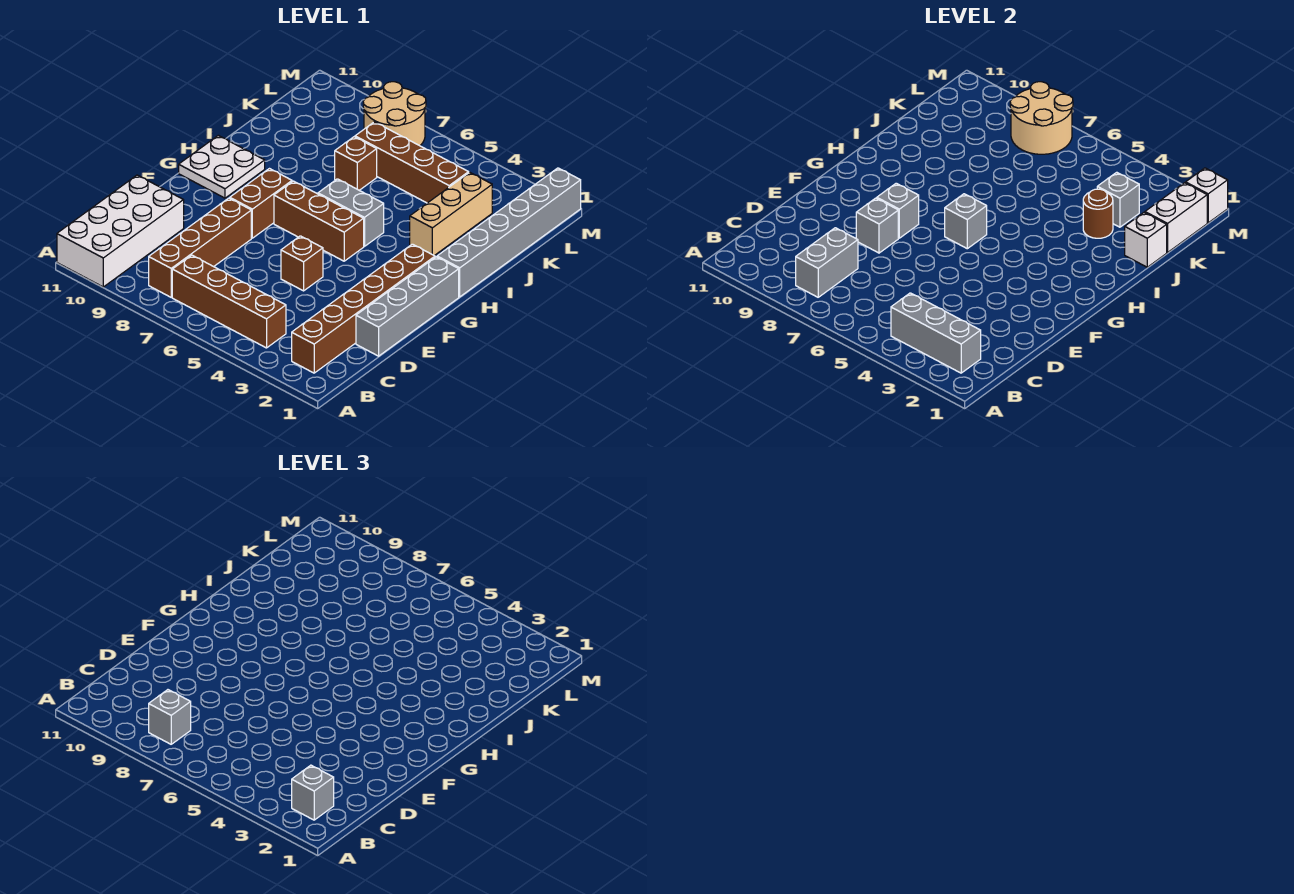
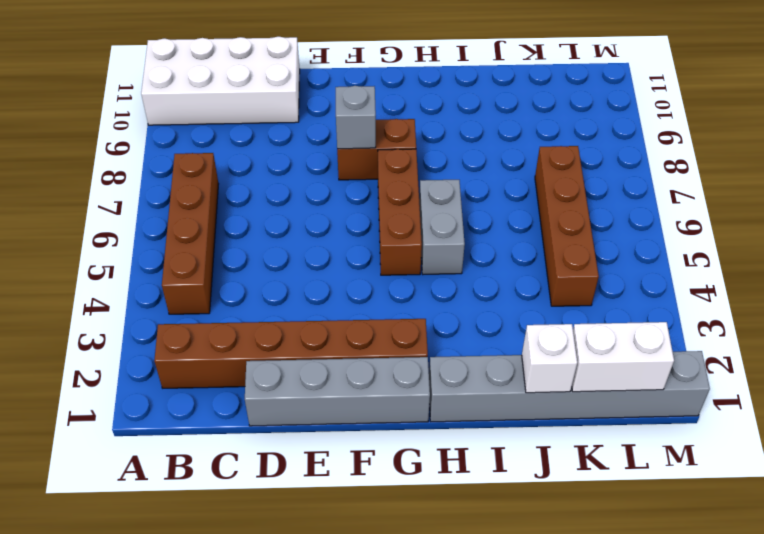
none -> brown brick B8:E8 level 1
none -> brown brick E5 level 1
none -> white plate G10:H11 level 1

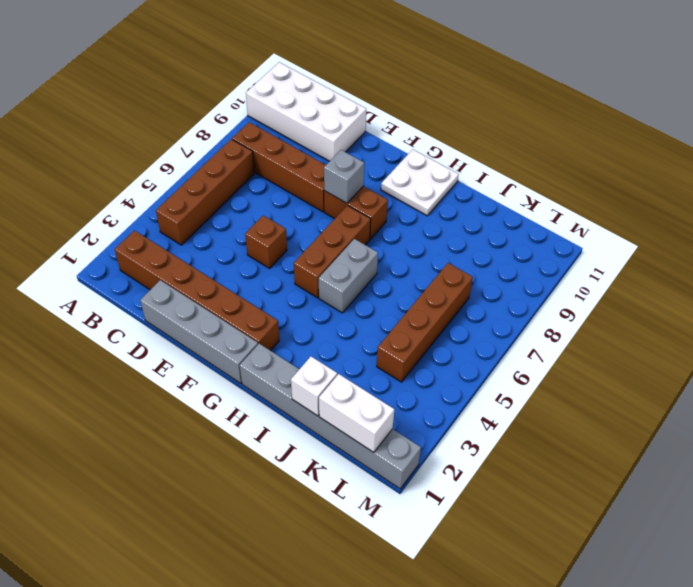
none -> tan brick I3:K3 level 1
none -> brown brick J7 level 1
none -> tan round brick L7:M8 level 1

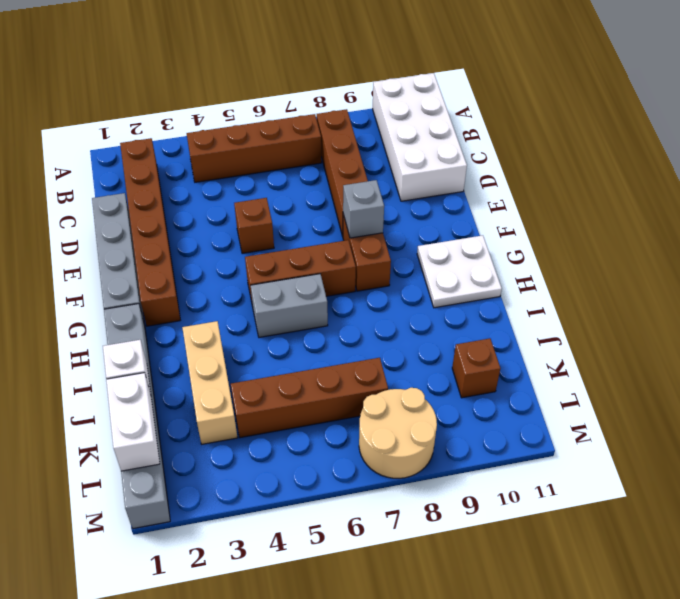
brown brick K10 level 1 -> brown brick J7 level 1
none -> grey brick B2:B4 level 2
none -> grey brick B8:C8 level 2
none -> grey brick E8 level 2

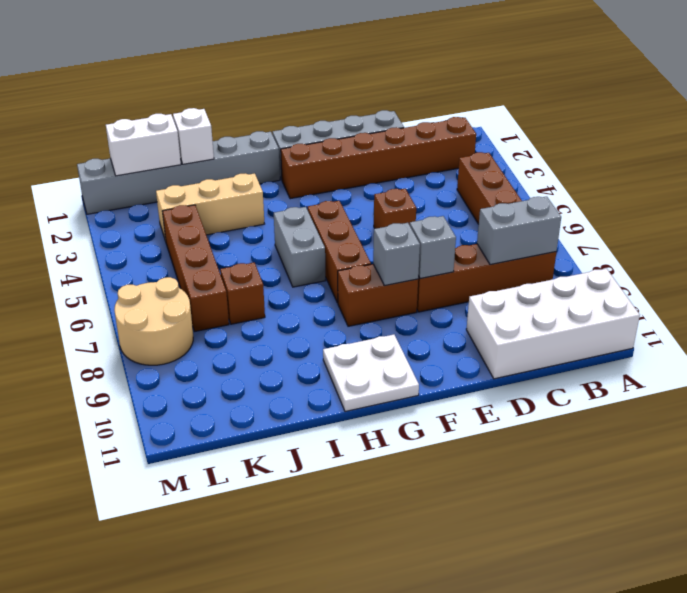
none -> grey brick B2:B4 level 2
none -> grey brick G6 level 2
none -> brown round brick J3 level 2

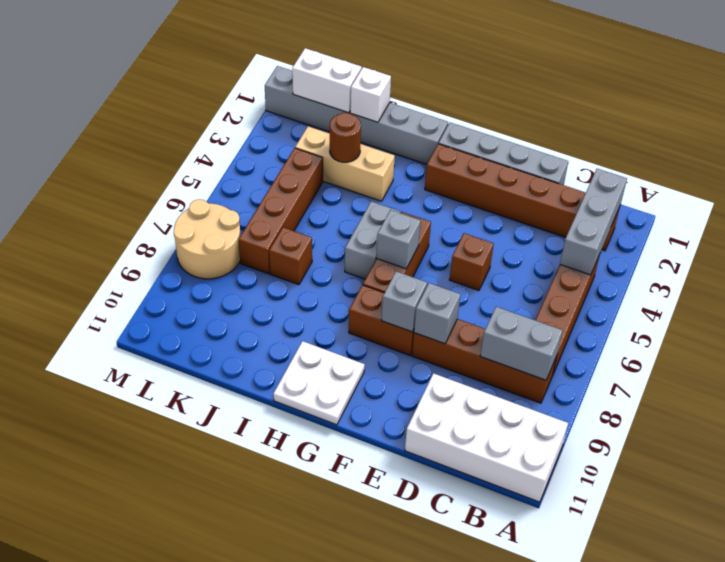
none -> grey brick K3 level 2
none -> tan round brick L7:M8 level 2
none -> white brick M1 level 2

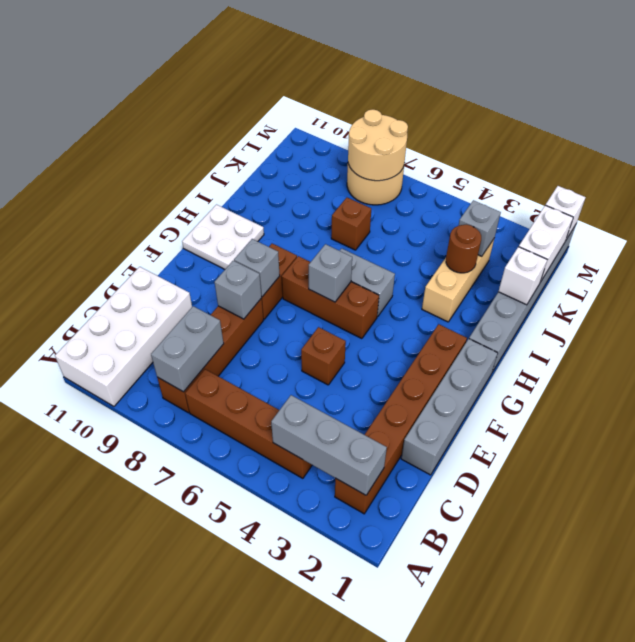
none -> brown brick K4:K7 level 1
none -> grey brick B2 level 3
none -> grey brick B8 level 3

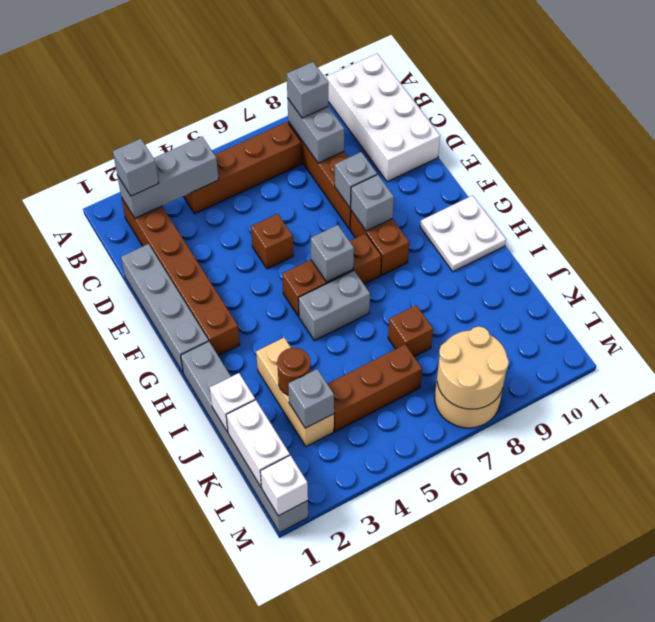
brown brick K4:K6 level 1 -> brown brick K4:K7 level 1

